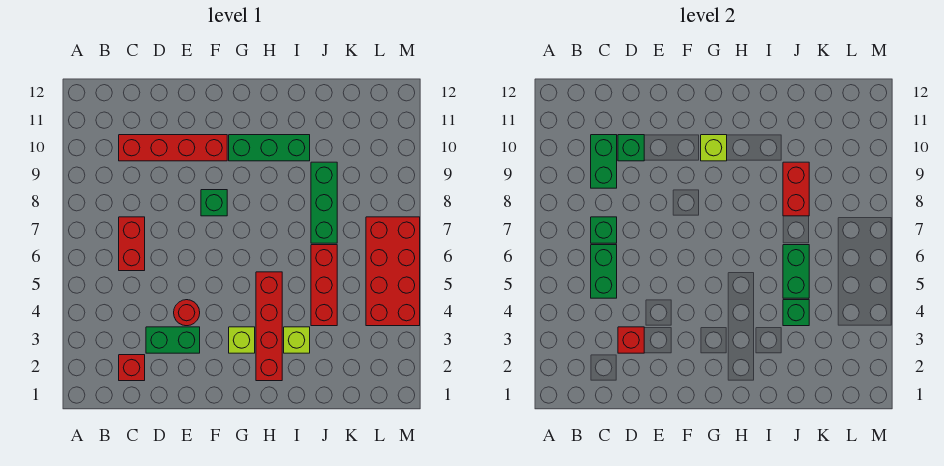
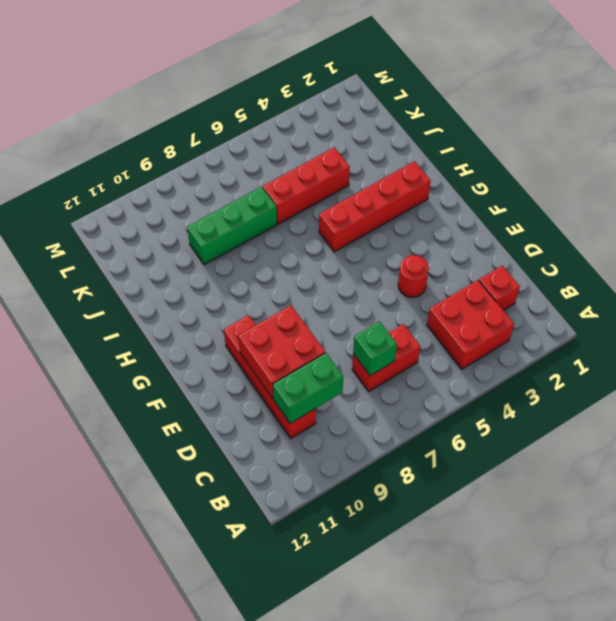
red brick B3:C4 level 1 -> none
red brick D9:E10 level 2 -> green brick D10 level 2
none -> green brick D3:E3 level 1
none -> green brick F8 level 1
none -> lime brick G3 level 1

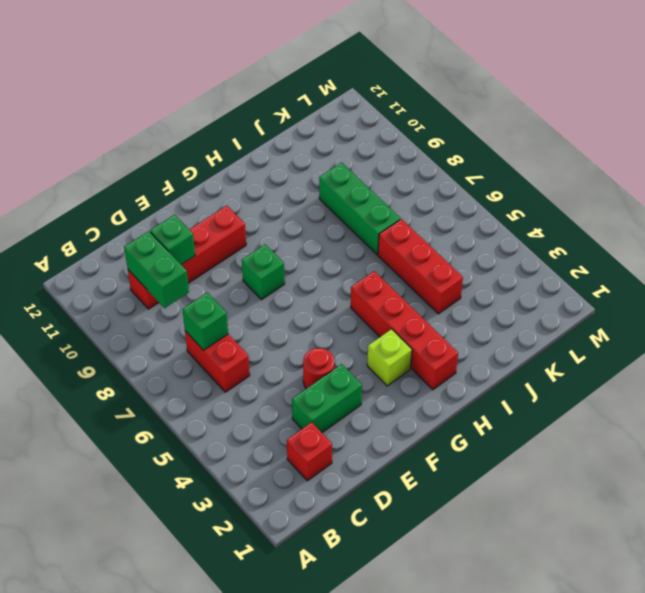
none -> green brick G10:I10 level 1
none -> lime brick I3 level 1
none -> red brick L4:M7 level 1

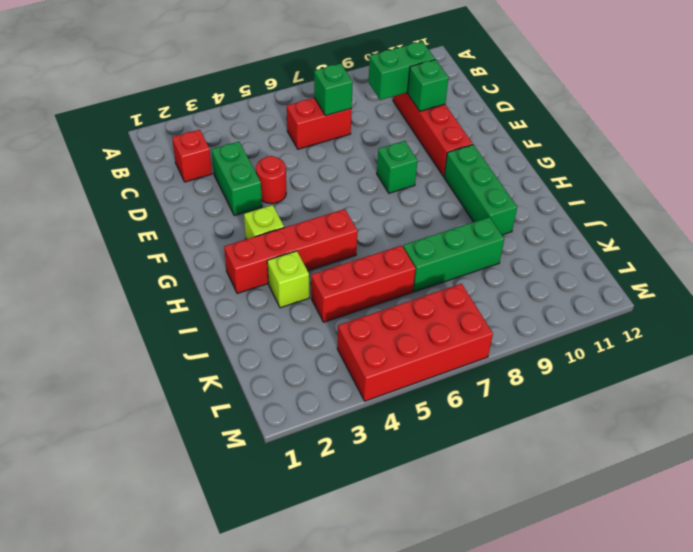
none -> green brick C5:C6 level 2
none -> red brick D3 level 2
none -> lime brick G10 level 2

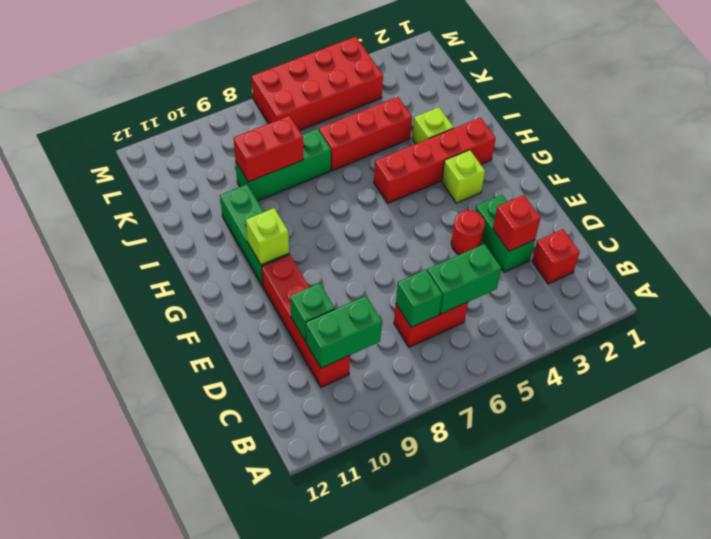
none -> green brick F8 level 1
none -> green brick J4 level 2
none -> green brick J5:J6 level 2

